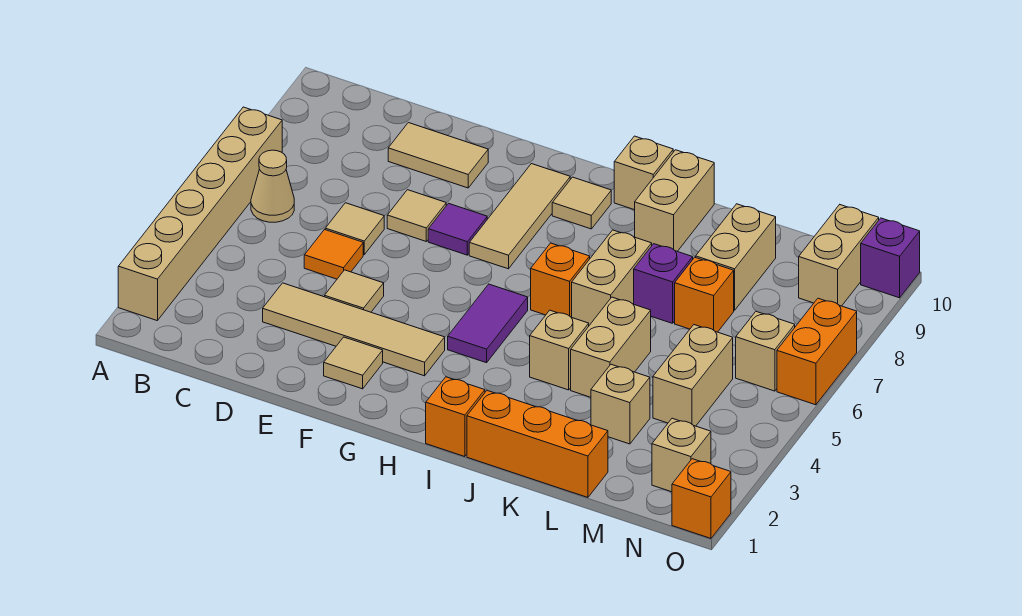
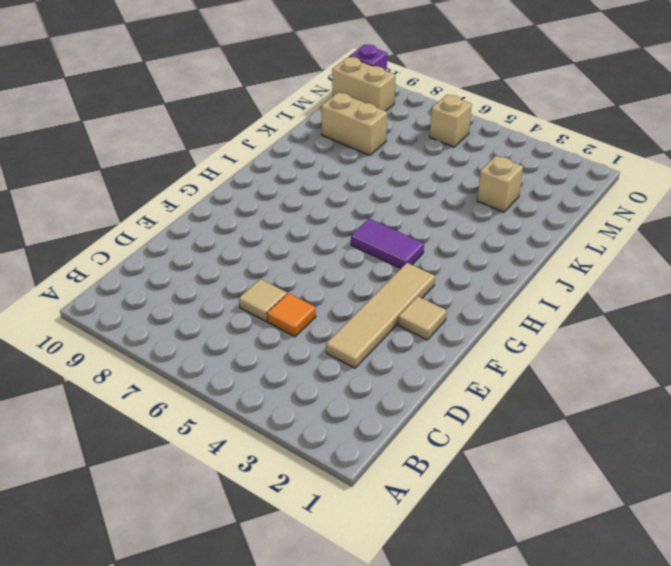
none -> tan brick A2:A7 level 1
none -> tan cone B6 level 1
none -> tan tile D9:E9 level 1
none -> tan tile E4 level 1

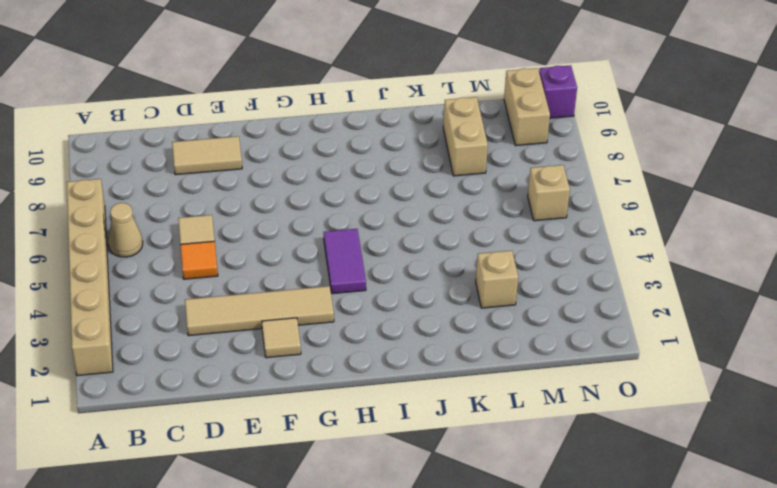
none -> tan tile E4 level 1
none -> tan tile E7 level 1
none -> purple tile F7 level 1
none -> tan tile G7:G9 level 1

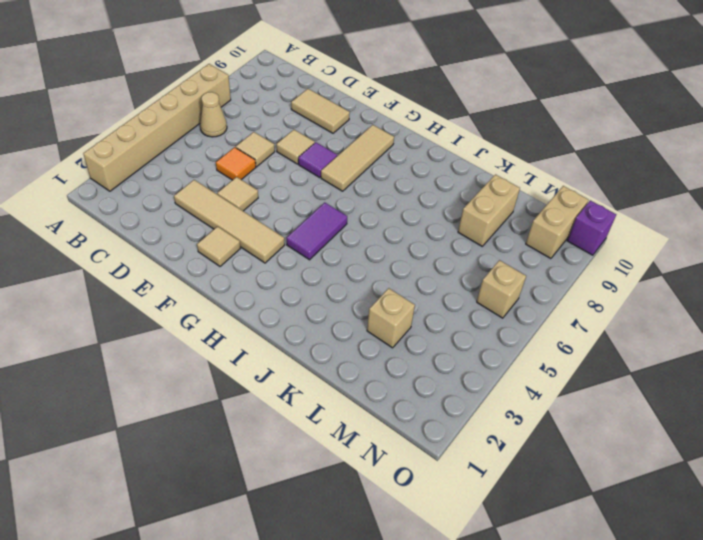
none -> tan tile H9 level 1
none -> orange brick I1 level 1
none -> orange brick I6 level 1
none -> tan brick I10 level 1

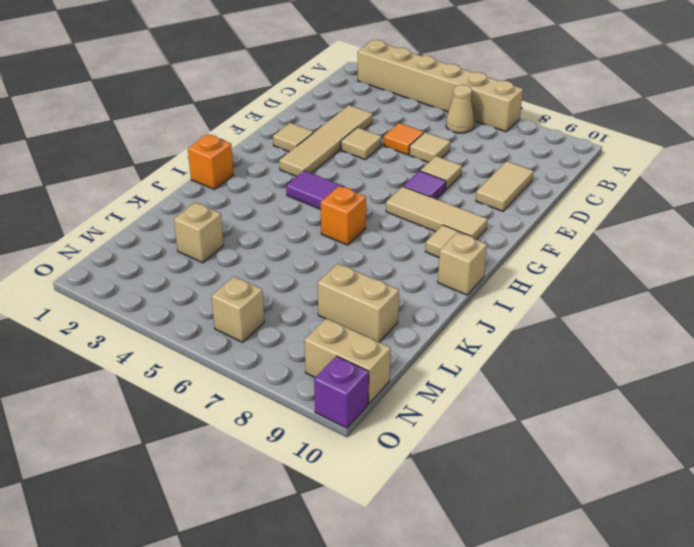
none -> orange brick J1:L1 level 1
none -> tan brick J4 level 1
none -> tan brick J6:J7 level 1
none -> tan brick J9:J10 level 1

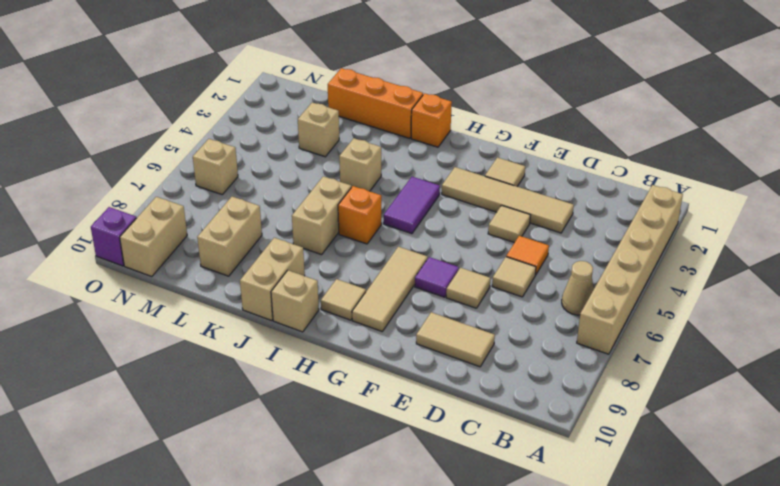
none -> tan brick K4:K5 level 1
none -> purple brick K7 level 1
none -> orange brick L7 level 1
none -> tan brick M4:M5 level 1

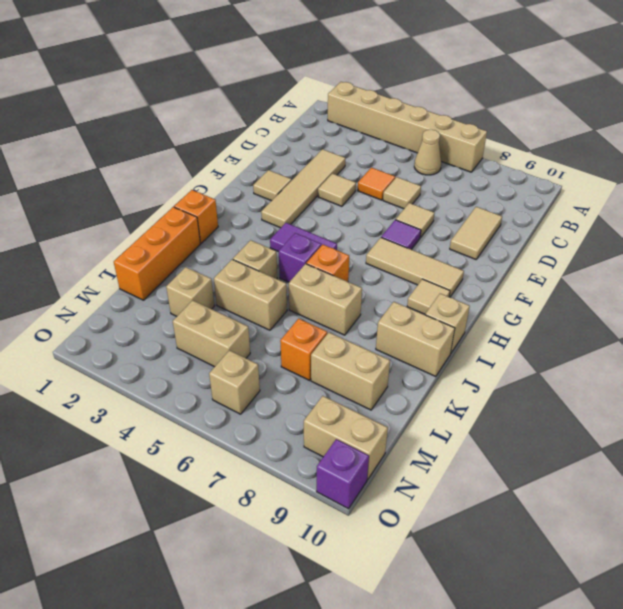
purple brick I5 level 1 -> purple brick K7 level 1
none -> tan brick N2 level 1
none -> orange brick O1 level 1
none -> orange brick O6:O7 level 1

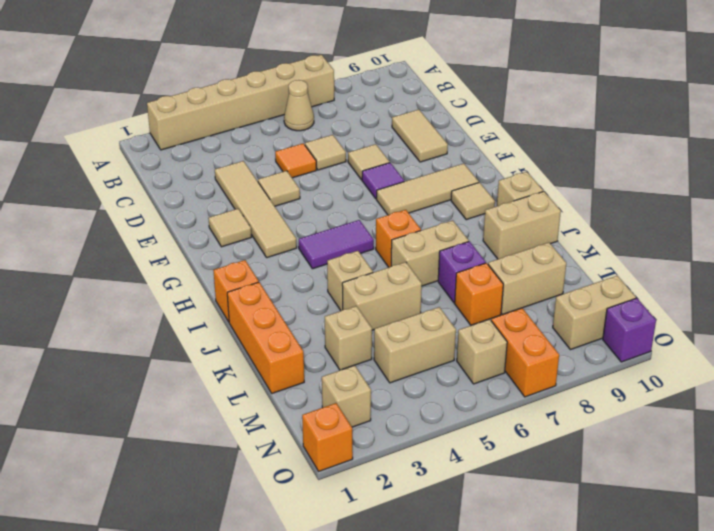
orange brick N7:O7 level 1 -> orange brick O6:O7 level 1

